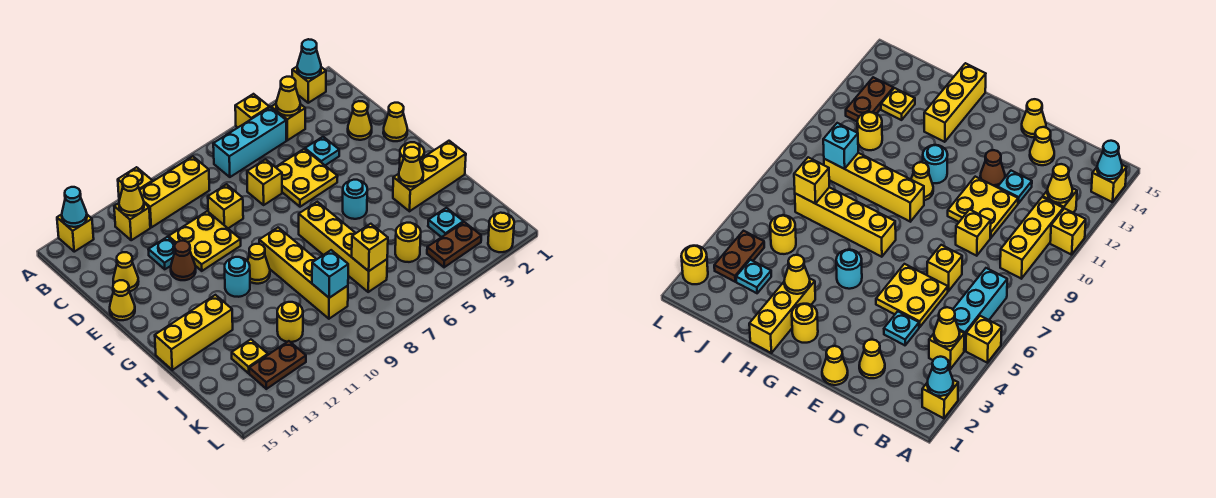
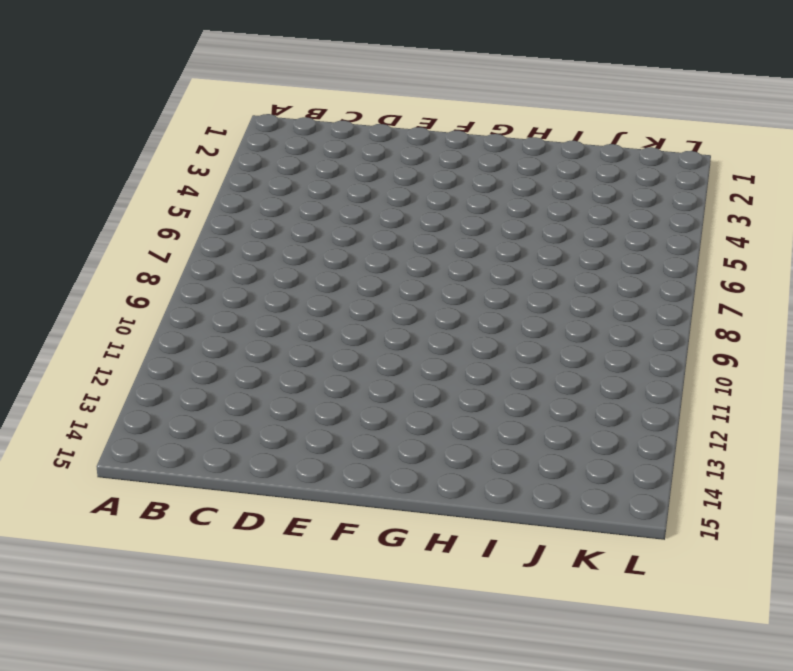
none -> yellow brick A2 level 1
none -> yellow brick A5 level 1
none -> yellow brick A11 level 1
none -> yellow brick A14 level 1

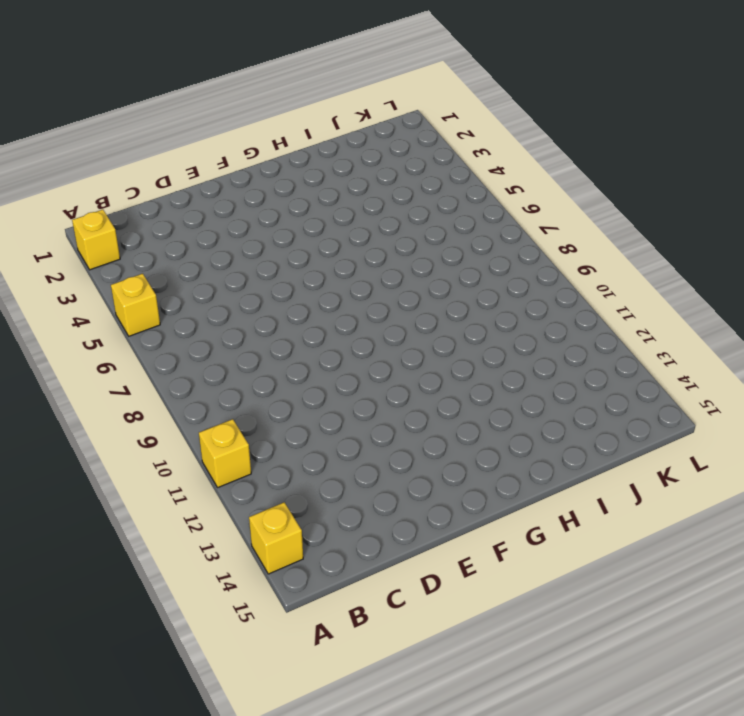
none -> yellow brick B4 level 1
none -> cyan brick B5:B7 level 1
none -> yellow brick B9:B11 level 1
none -> yellow brick B12 level 1

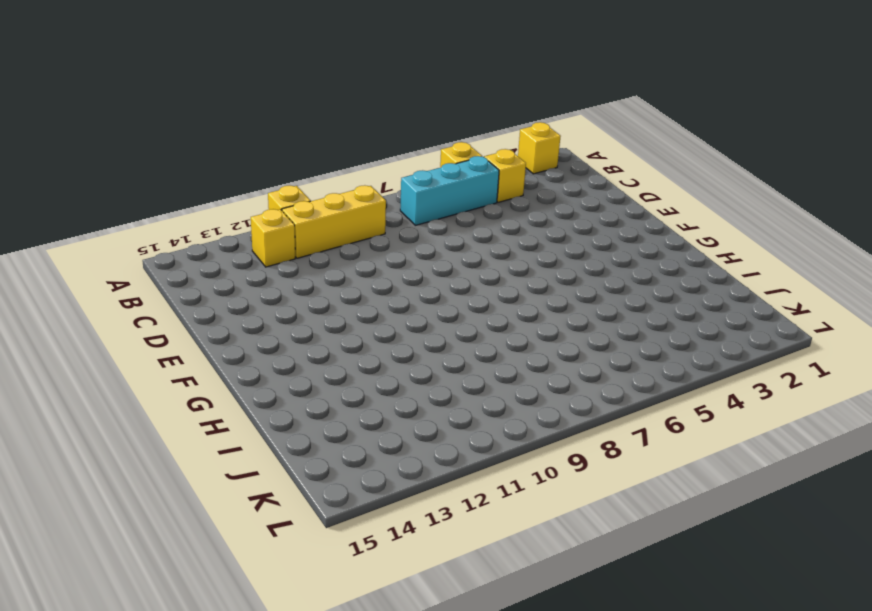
none -> yellow brick A14 level 1
none -> yellow cone D2 level 1
none -> cyan plate D4 level 1
none -> yellow plate D5:E6 level 1

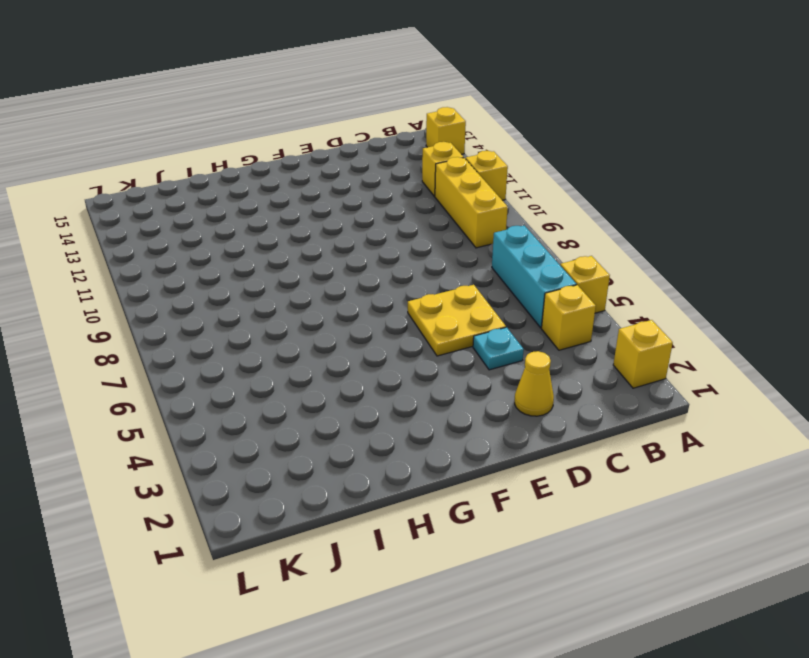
none -> yellow brick D7 level 1
none -> yellow brick D9 level 1
none -> yellow plate D10:E11 level 1
none -> cyan plate D12 level 1

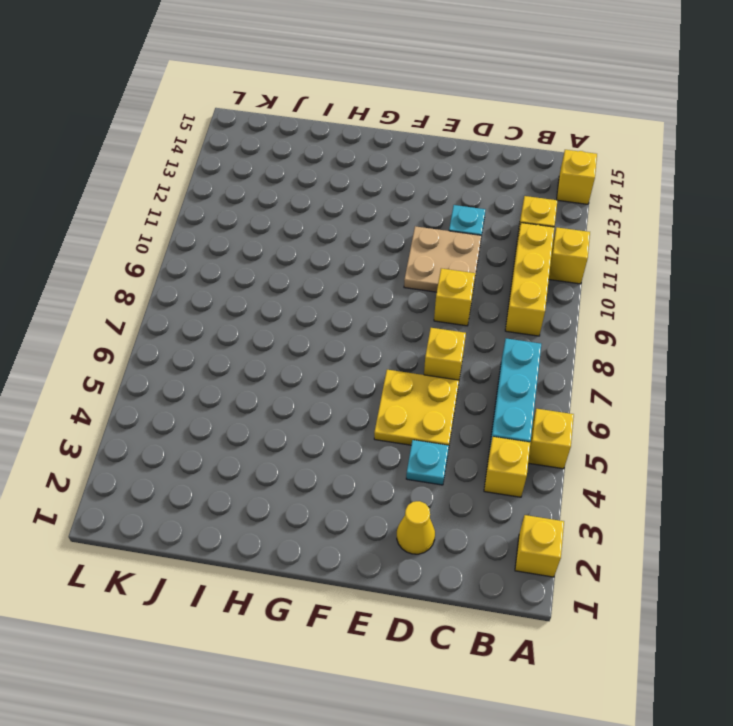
tan plate D10:E11 level 1 -> yellow plate D10:E11 level 1
none -> yellow cone D14 level 1
none -> yellow cone E1 level 1
none -> brown cone E12 level 1
none -> yellow cone E15 level 1

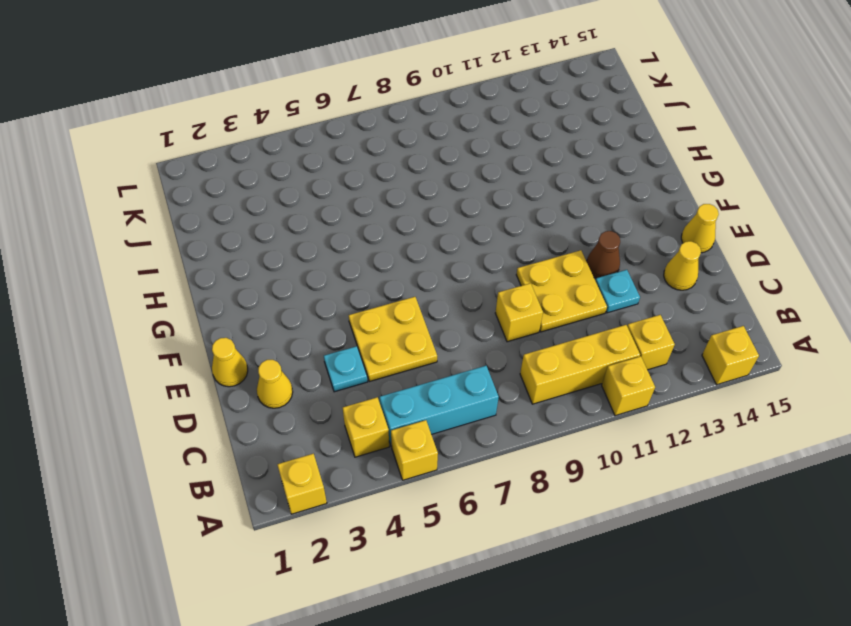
none -> yellow brick D7 level 1
none -> yellow round brick G2 level 1
none -> cyan round brick G5 level 1
none -> yellow brick G7:J7 level 1

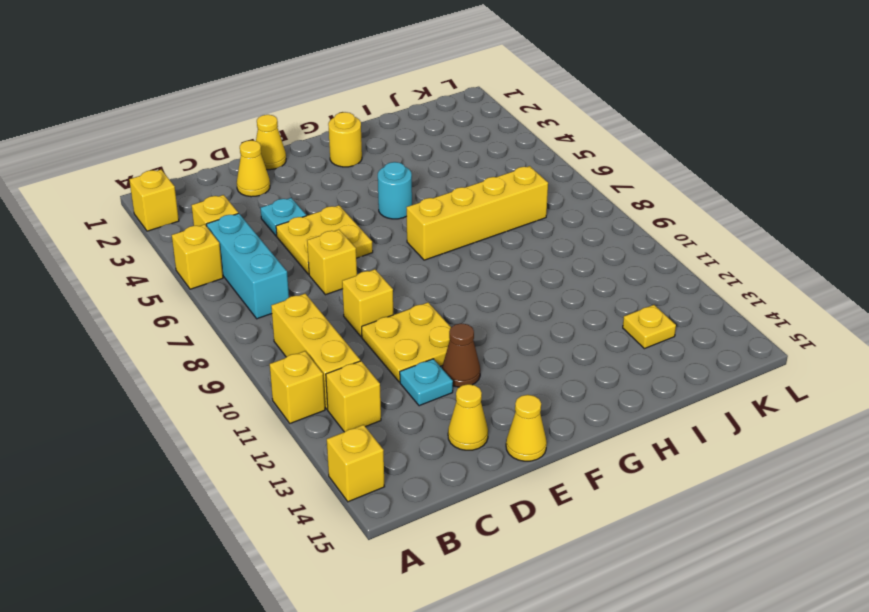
none -> yellow brick G9:J9 level 1
none -> yellow cone G10 level 1
none -> cyan round brick G11 level 1
none -> yellow brick H1:H3 level 1

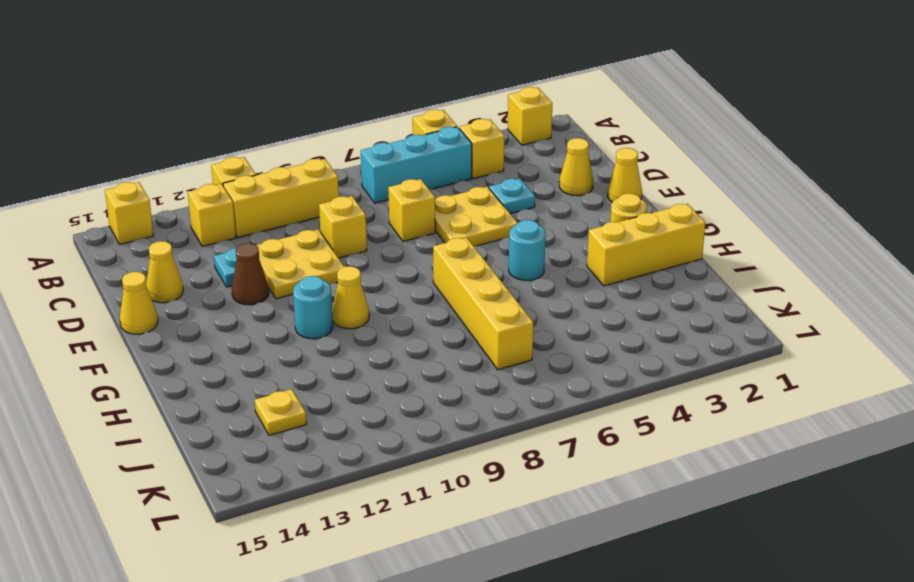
none -> yellow brick G9:J9 level 1
none -> yellow brick H13:H15 level 1
none -> cyan plate J3 level 1
none -> yellow round brick J5 level 1

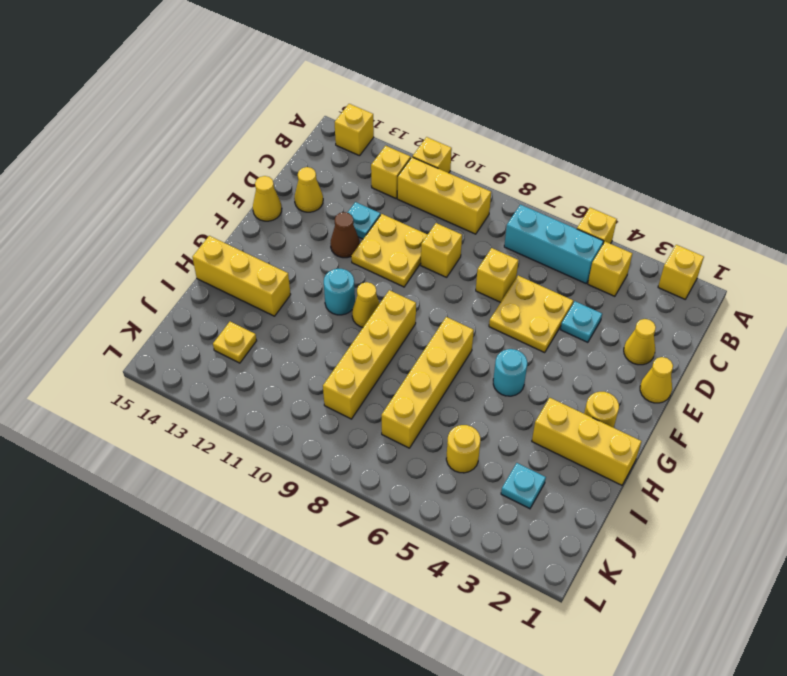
none -> yellow round brick J11 level 1
none -> brown plate K3:K4 level 1
none -> brown plate K12:K13 level 1
none -> yellow round brick L2 level 1

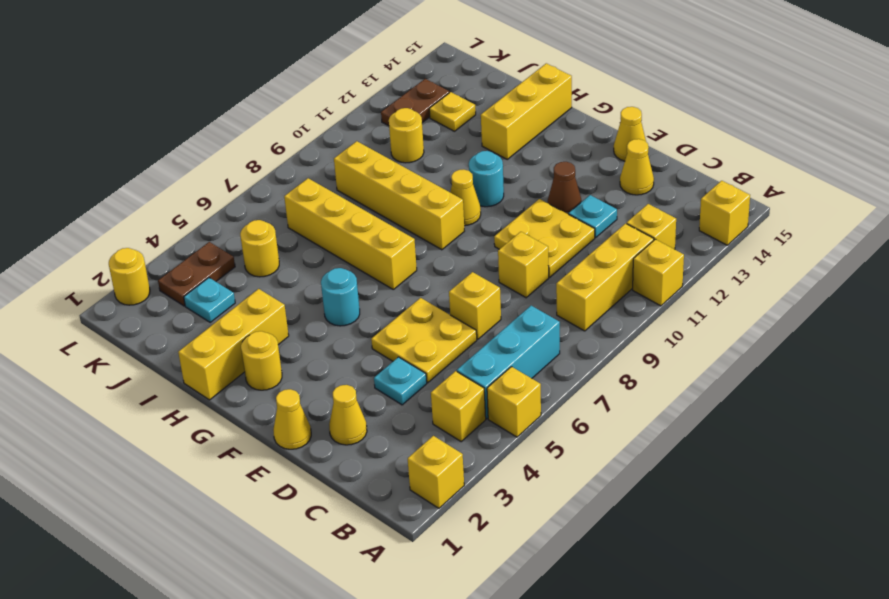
none -> cyan cone A2 level 2
none -> cyan cone A14 level 2
none -> yellow cone B4 level 2
none -> yellow cone B12 level 2

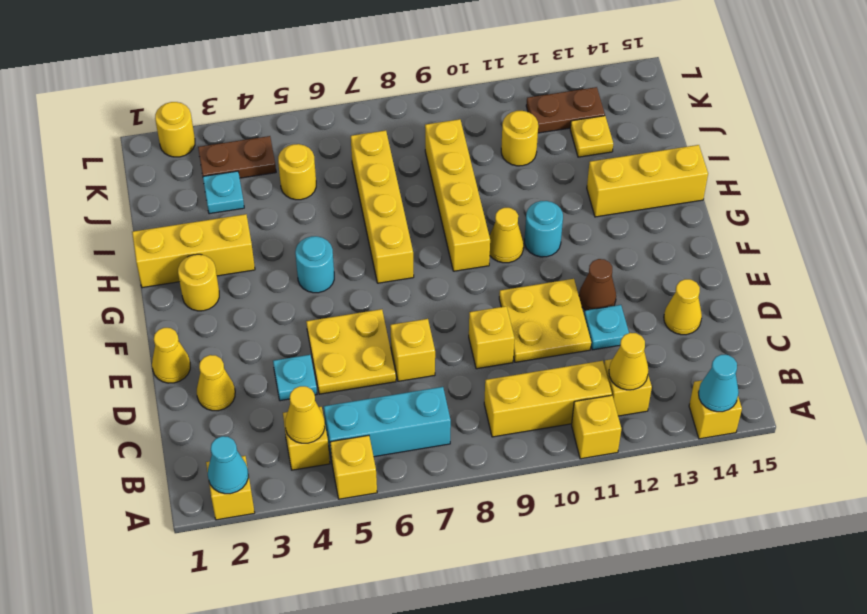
none -> yellow cone E15 level 1
none -> yellow cone H3 level 2
none -> yellow brick J7 level 2
none -> cyan brick J9 level 2

